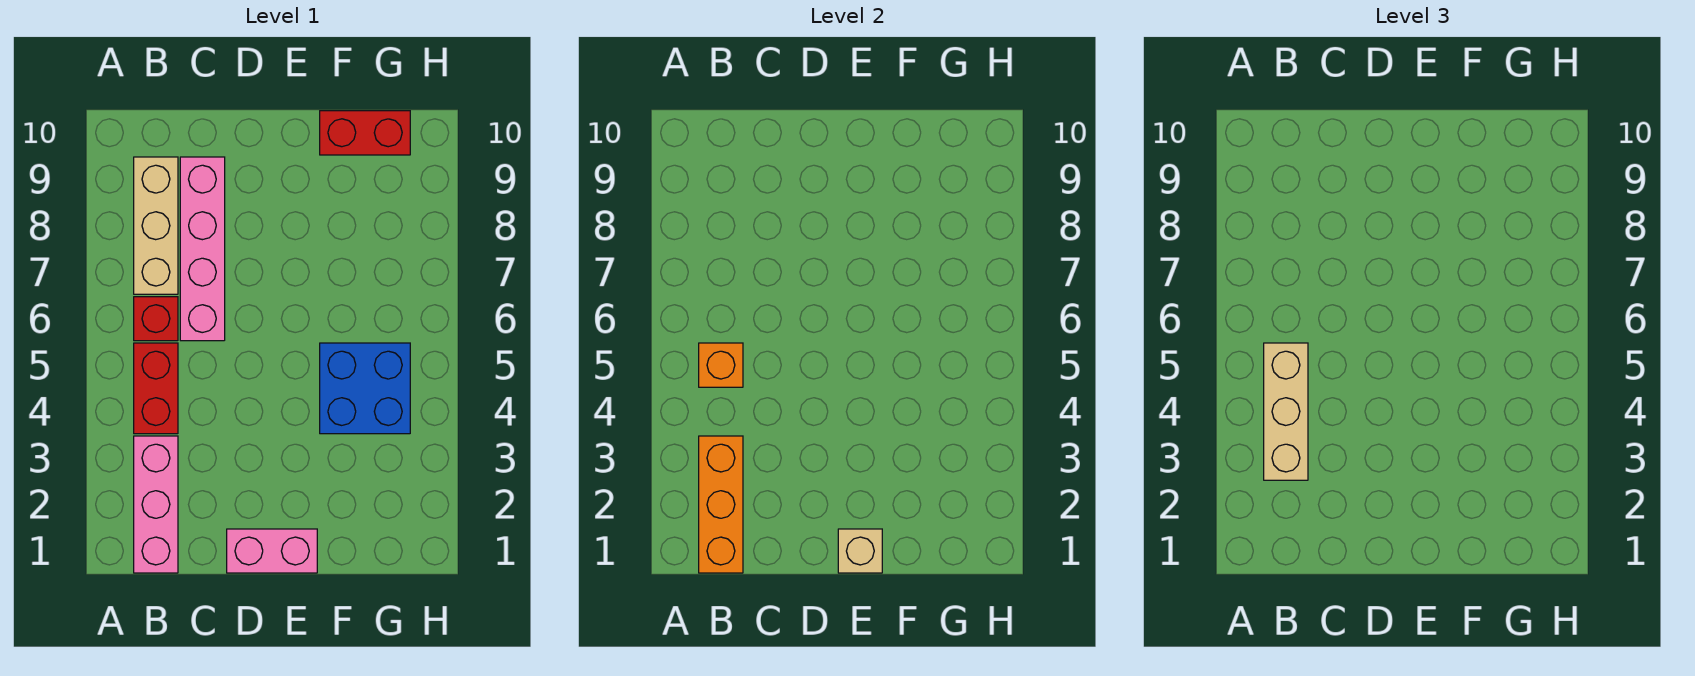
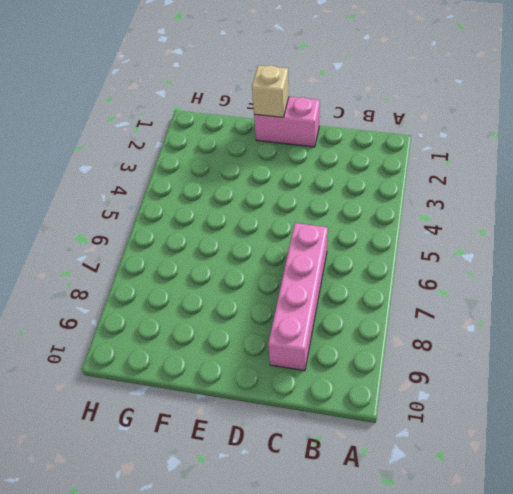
none -> pink brick B1:B3 level 1
none -> red brick B4:B5 level 1
none -> red brick B6 level 1

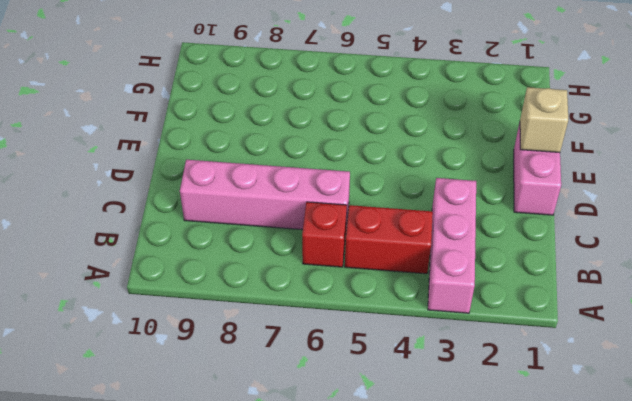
pink brick A3:C3 level 1 -> pink brick B1:B3 level 1
none -> tan brick B7:B9 level 1
none -> blue brick F4:G5 level 1
none -> red brick F10:G10 level 1

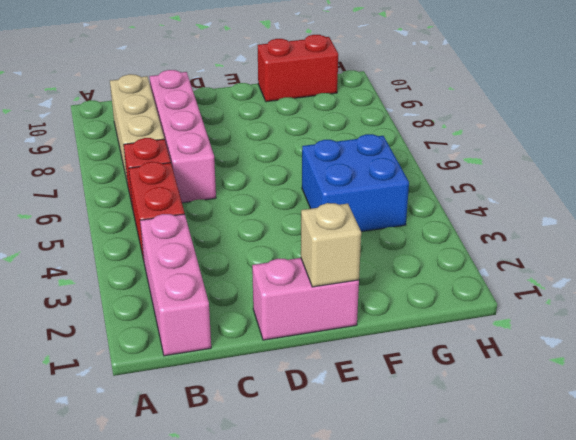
none -> orange brick B1:B3 level 2
none -> orange brick B5 level 2
none -> tan brick B3:B5 level 3

